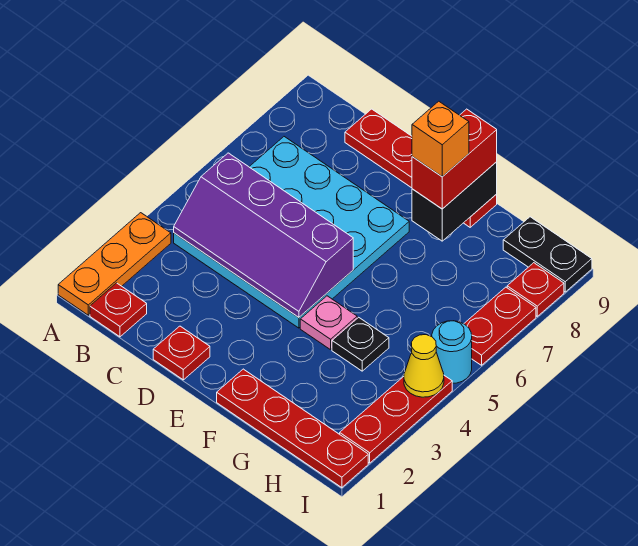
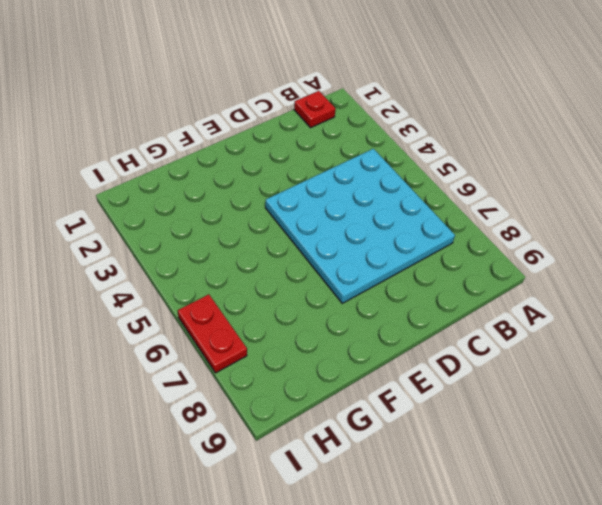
none -> orange plate A1:A3 level 1
none -> red plate C9:F9 level 1
none -> red plate D1 level 1

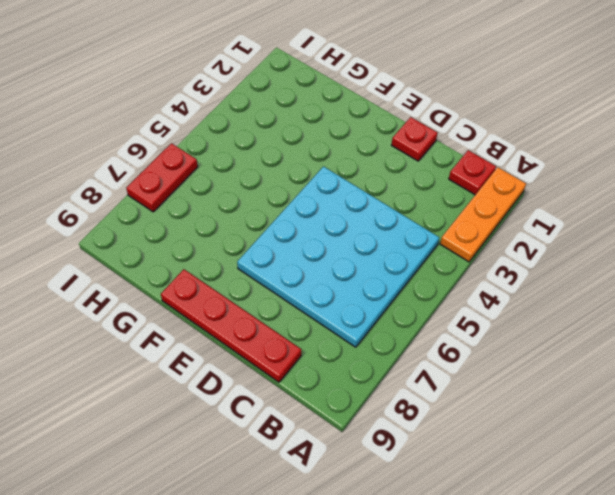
none -> red plate F1:I1 level 1
none -> pink plate F4 level 1
none -> black plate G4 level 1

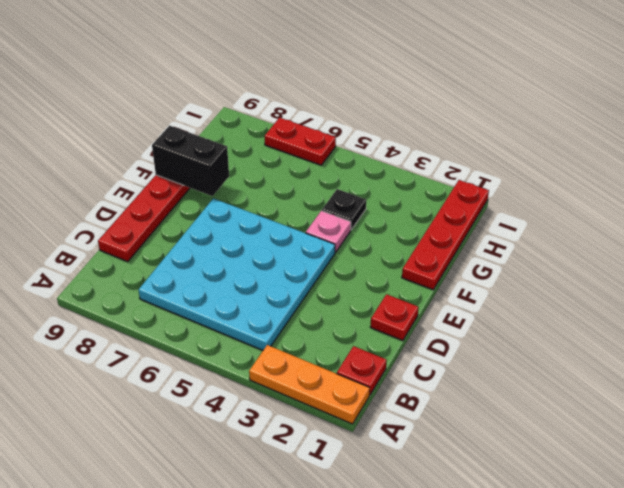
none -> black plate H9:I9 level 1
none -> red plate I2:I4 level 1
none -> cyan round brick I5 level 1

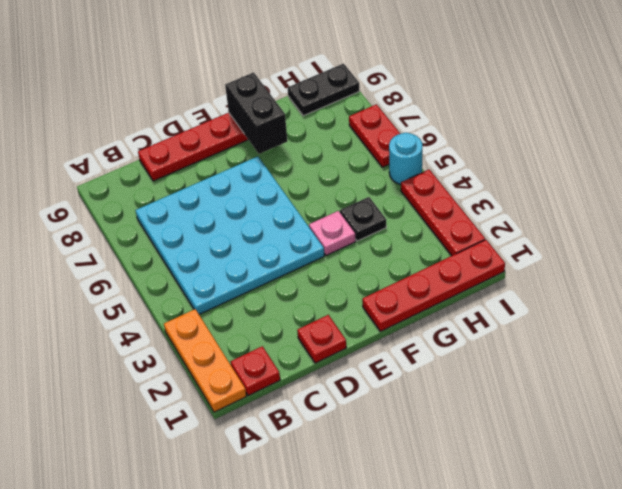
none -> red plate I8 level 1
none -> purple slope B4:E5 level 2 top 5
none -> yellow cone I4 level 2

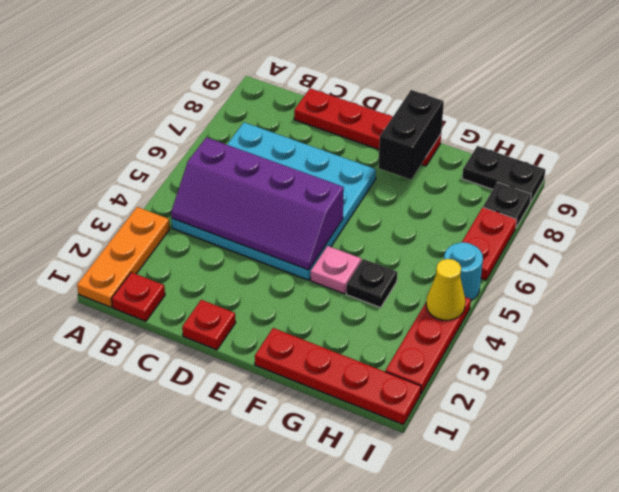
black plate I8 level 1 -> red plate I8 level 1
none -> red brick F8:F9 level 3
none -> orange brick F8 level 4

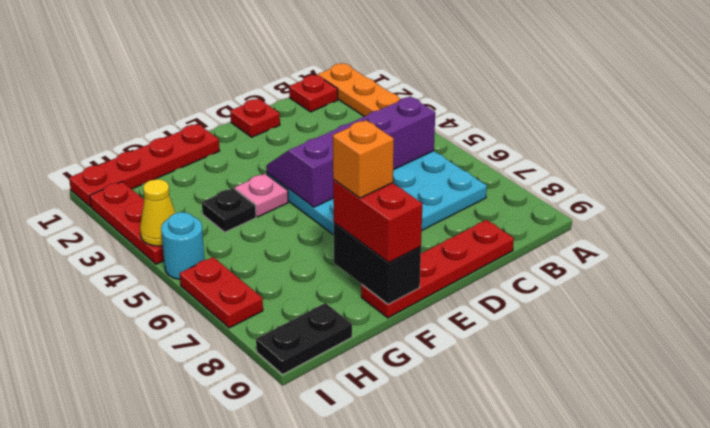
none -> red plate I8 level 1

